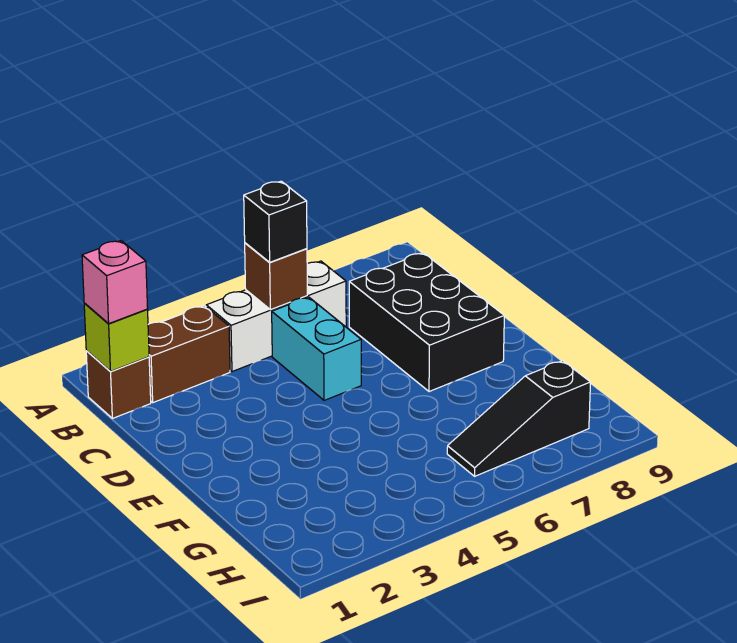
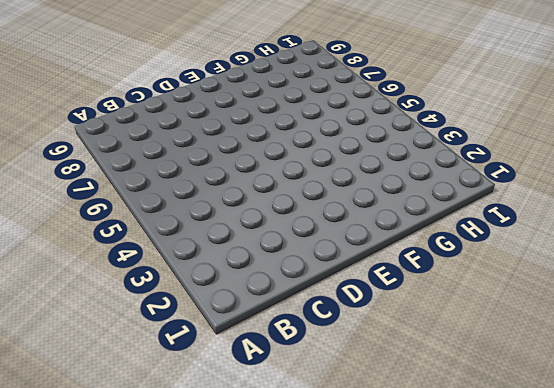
none -> brown brick B1 level 1
none -> brown brick B2:B3 level 1

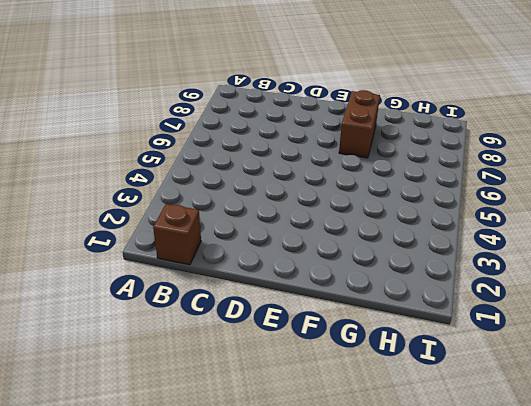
brown brick F7:F8 level 1 -> brown brick B2:B3 level 1
none -> white brick B4:B6 level 1
none -> cyan brick C5:D5 level 1

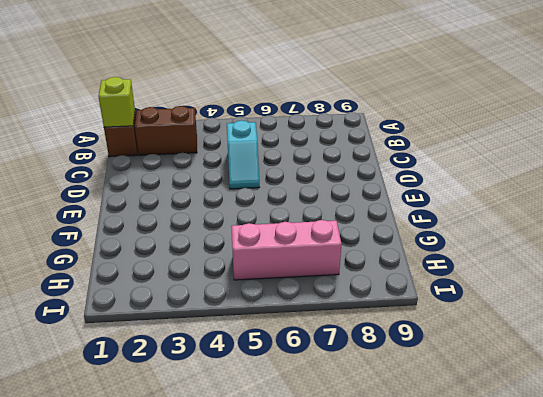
cyan slope C5:D5 level 1 top C -> cyan brick C5:D5 level 1
pink brick H5:H7 level 1 -> black slope H6:H8 level 1 top 8
none -> white brick B4:B6 level 1
none -> black brick C7:E8 level 1

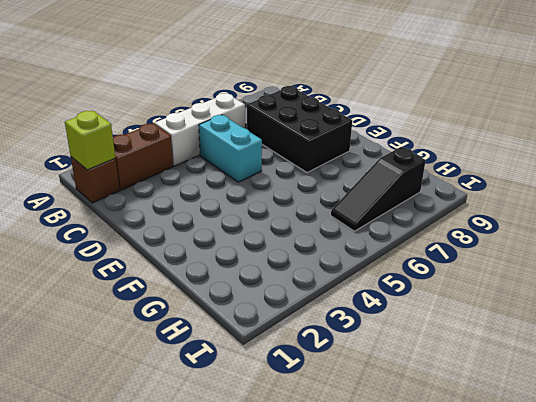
none -> brown brick B5 level 2
none -> pink brick B1 level 3

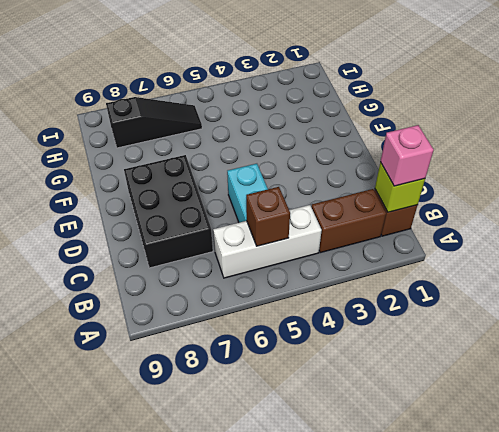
none -> black brick B5 level 3

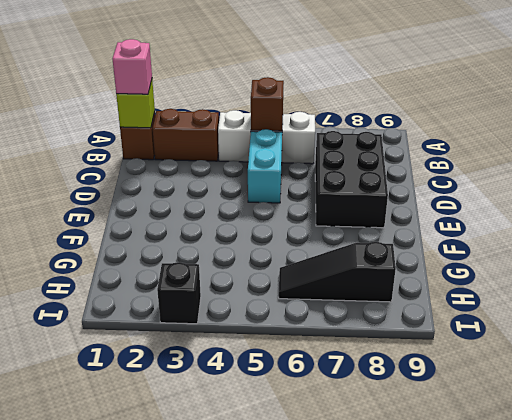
black brick I3 level 1 -> black brick B5 level 3

